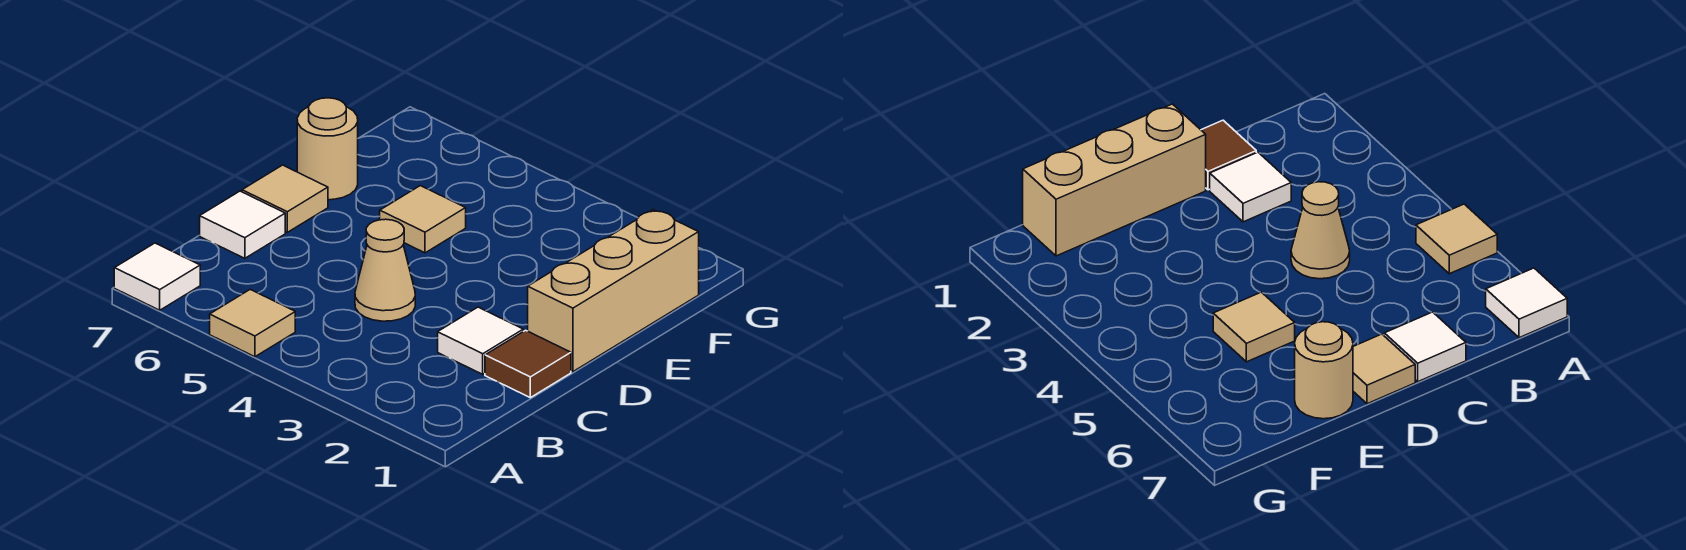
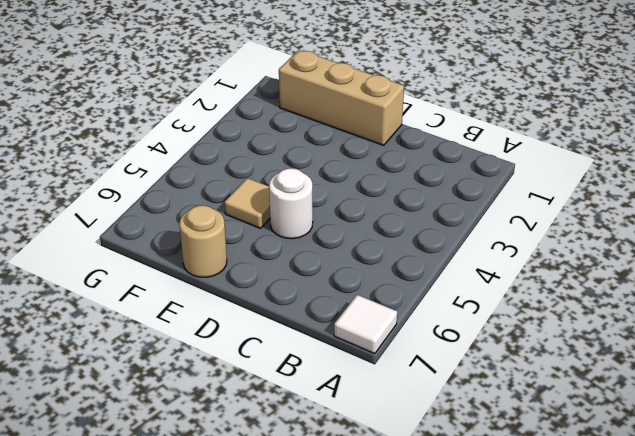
white round brick D5 level 1 -> none
none -> tan tile A5 level 1
none -> brown tile C1 level 1

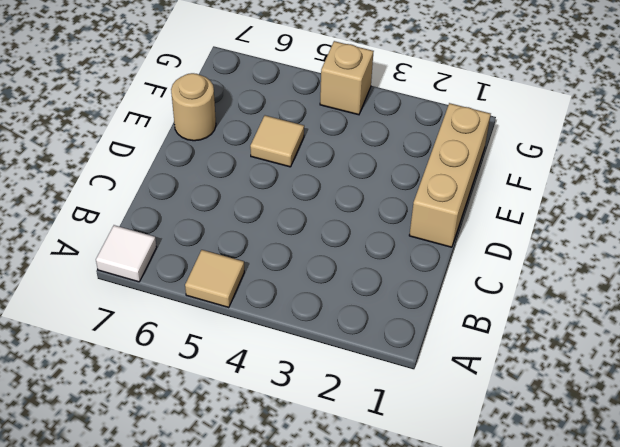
tan brick G4 level 1 -> none
none -> brown tile C1 level 1
none -> white tile C2 level 1

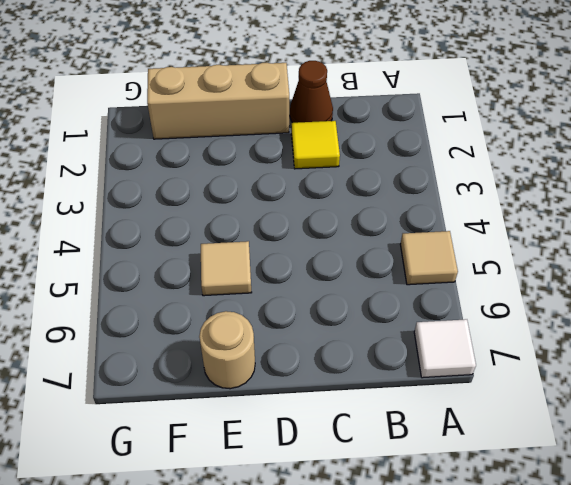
brown cone C1 level 1 -> brown tile C1 level 1
yellow tile C2 level 1 -> white tile C2 level 1
none -> tan cone C4 level 1
none -> white tile C7 level 1

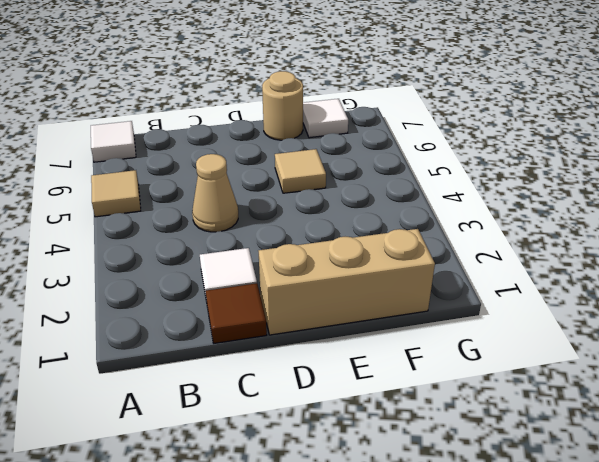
white tile F7 level 1 -> white tile C7 level 1
none -> tan tile D7 level 1

